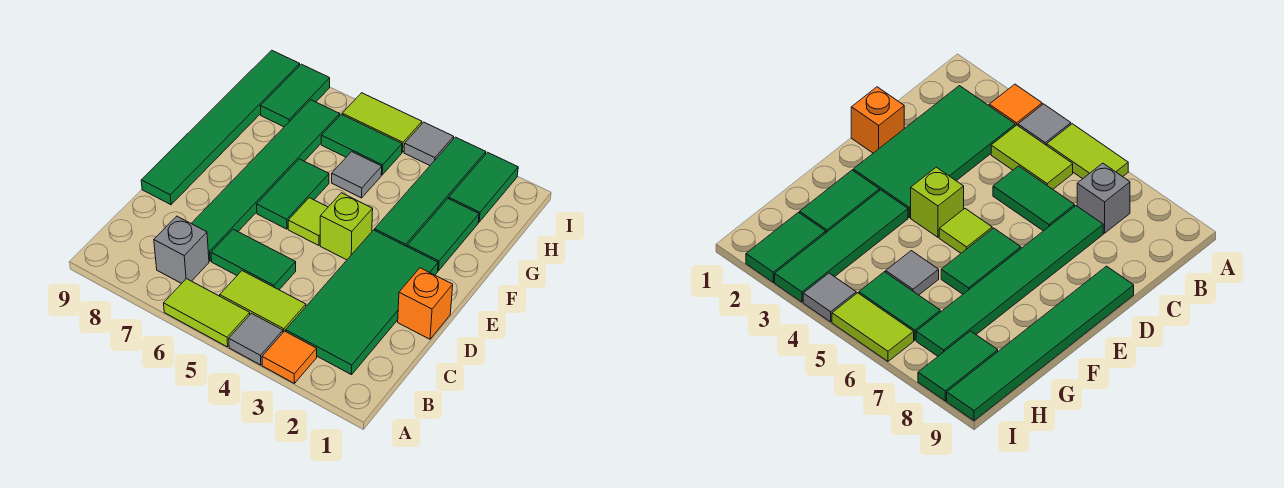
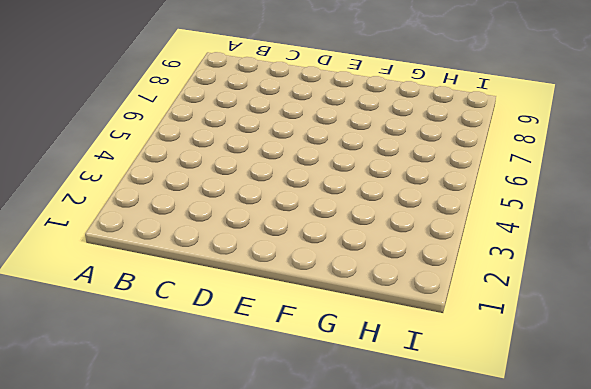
none -> orange tile A3 level 1
none -> grey tile A4 level 1
none -> lime tile A5:A6 level 1

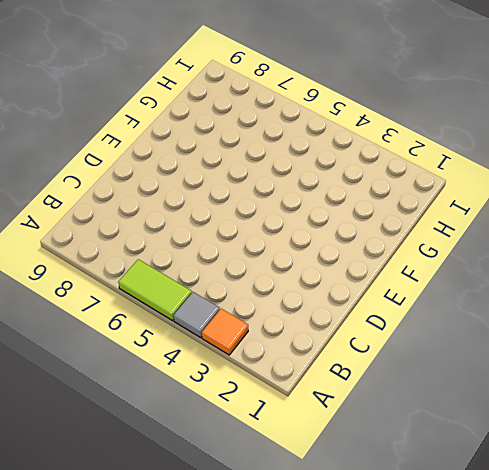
none -> green tile B2:E3 level 1
none -> lime tile B4:B5 level 1
none -> grey brick B7 level 1

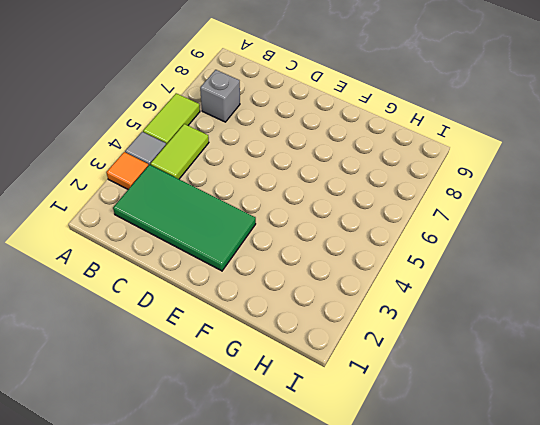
none -> green tile C5:C6 level 1
none -> green tile C7:H7 level 1
none -> orange brick D1 level 1

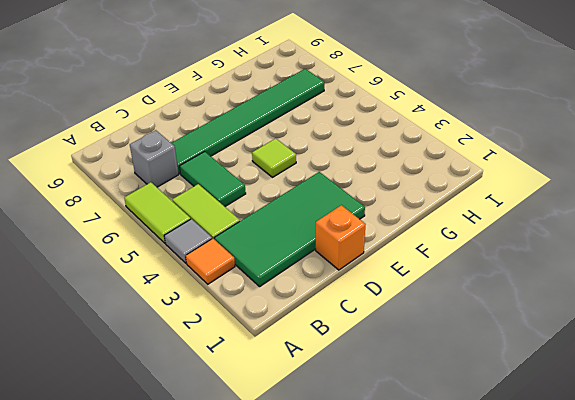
none -> green tile D9:I9 level 1
none -> lime brick E4 level 1
none -> green tile E6:F6 level 1

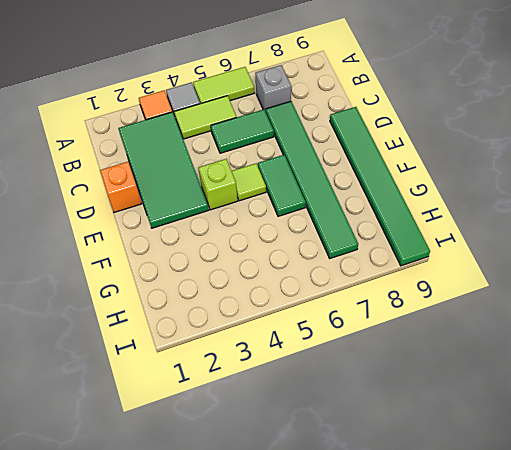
none -> green tile F2:G2 level 1
none -> green tile F3:I3 level 1
none -> grey tile G5 level 1

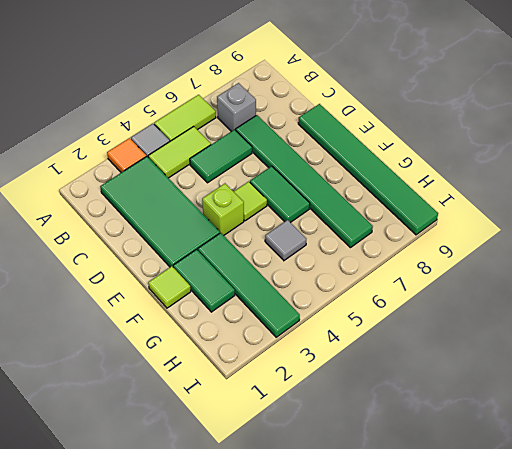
lime tile F1 level 1 -> none
none -> orange brick D1 level 1
none -> green tile H2:I2 level 1
none -> green tile H5:H6 level 1

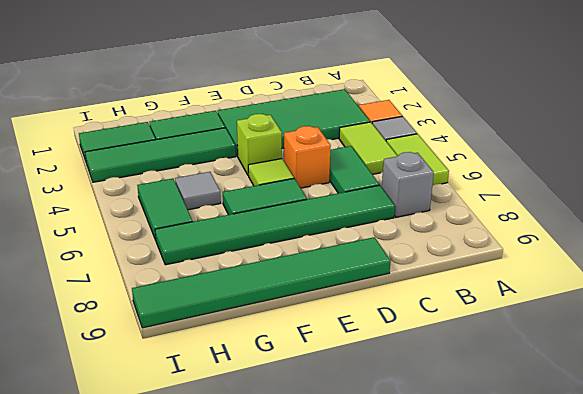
orange brick D5 level 1 -> orange brick D1 level 1
none -> green tile H8:I8 level 1
none -> grey tile I4 level 1
none -> lime tile I5:I6 level 1

